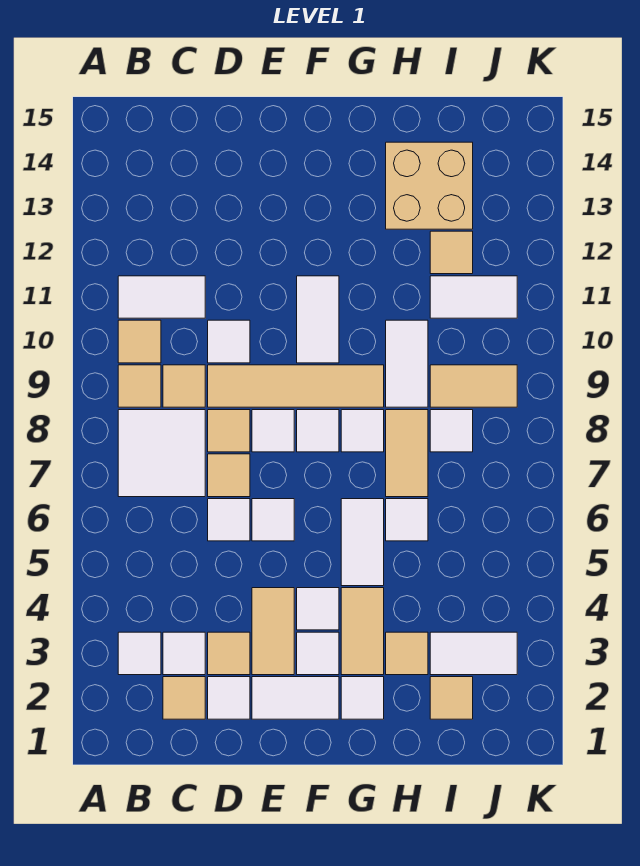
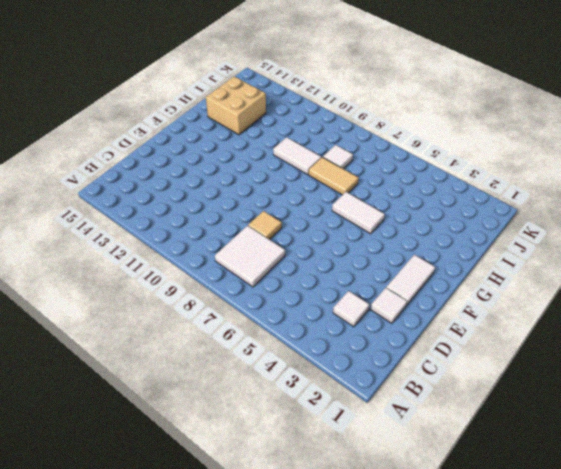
none -> white tile B3 level 1
none -> tan tile B9 level 1
none -> tan tile B10 level 1
none -> white tile B11:C11 level 1

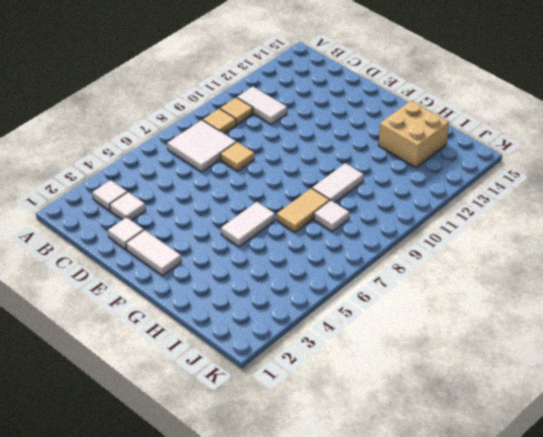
none -> tan tile C2 level 1
none -> tan tile C9 level 1
none -> tan tile D3 level 1
none -> white tile D6 level 1

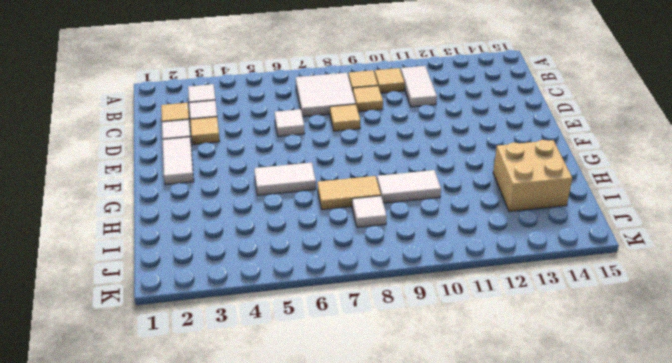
none -> tan tile D7 level 1
none -> tan tile D9:G9 level 1
none -> white tile D10 level 1
none -> tan tile E3:E4 level 1

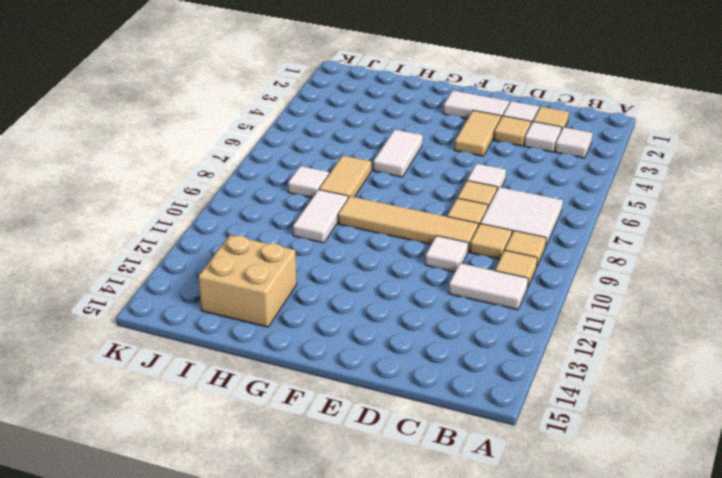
none -> white tile E6 level 1
none -> white tile E8 level 1
none -> white tile F3 level 1
none -> white tile F4 level 1

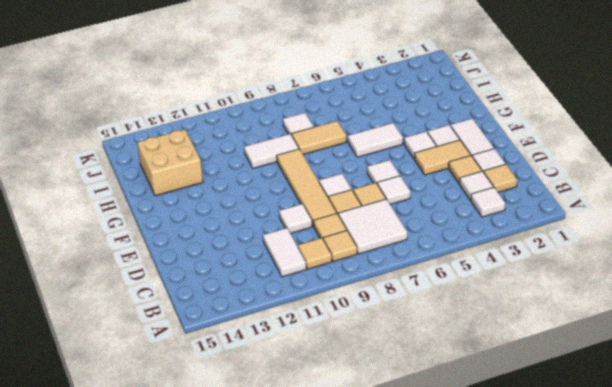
none -> white tile F8 level 1
none -> white tile F10:F11 level 1
none -> white tile G2 level 1
none -> tan tile G3:G4 level 1

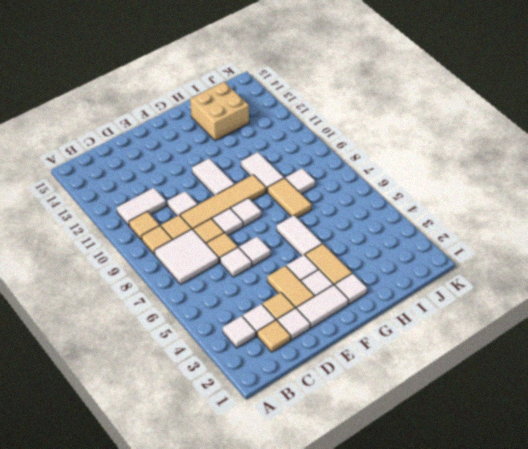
none -> white tile G8 level 1
none -> tan tile H3 level 1
none -> white tile H6 level 1
none -> tan tile I2 level 1

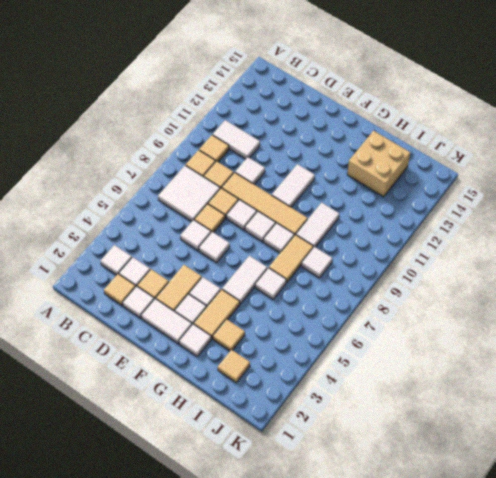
none -> white tile I3:J3 level 1
none -> tan tile I9:J9 level 1
none -> white tile I11:J11 level 1
none -> tan tile I12 level 1

